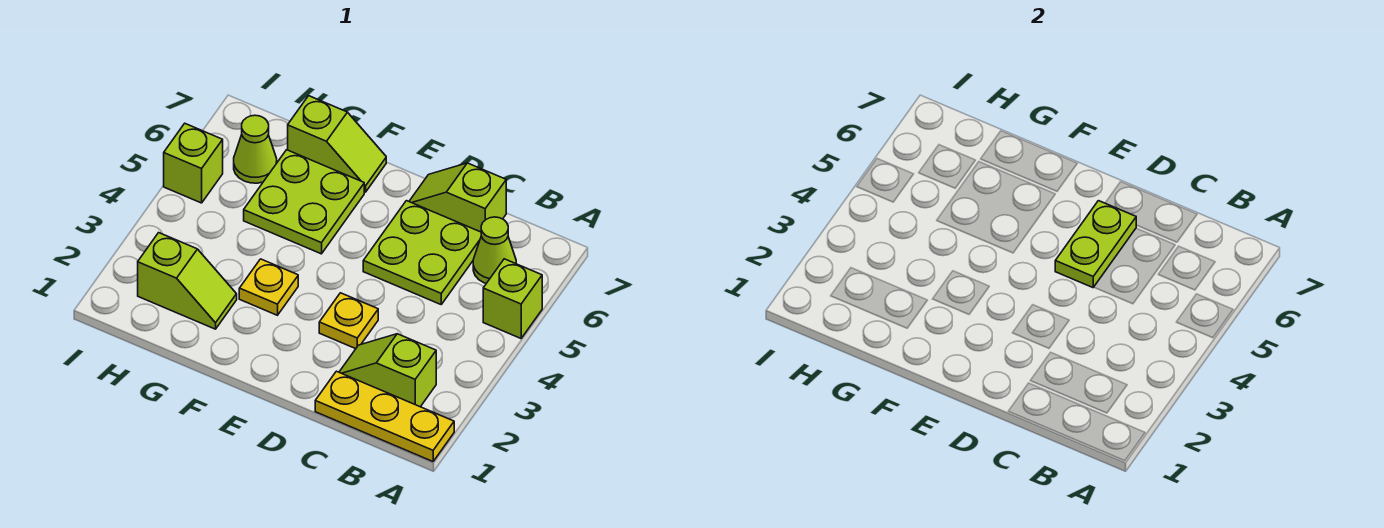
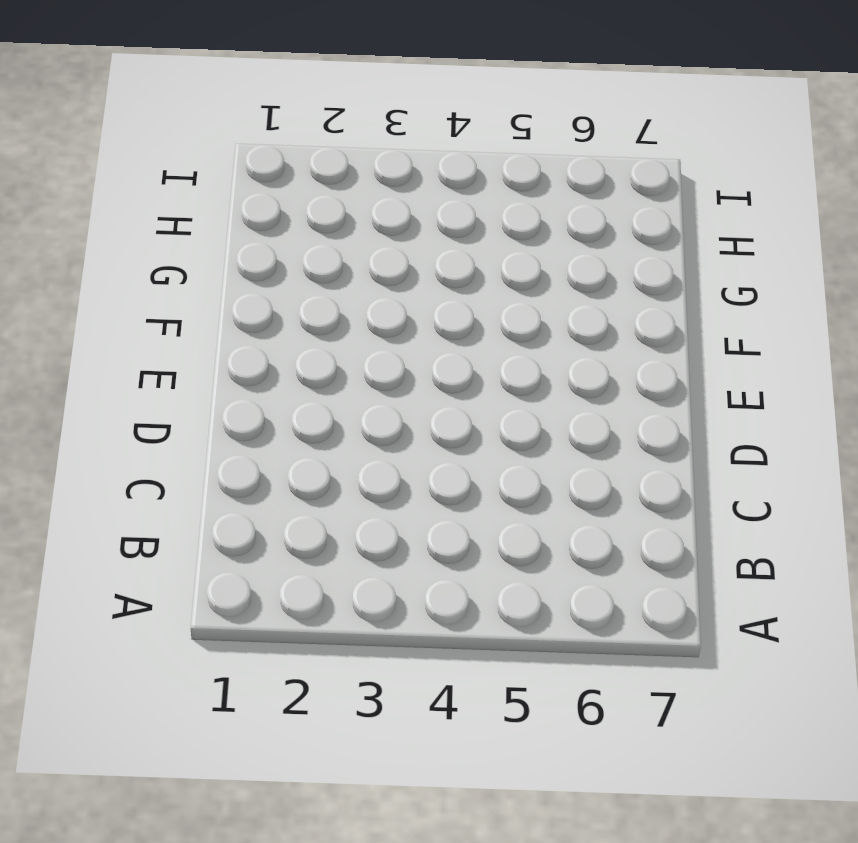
none -> yellow plate A1:C1 level 1
none -> lime brick A5 level 1
none -> lime slope B2:C2 level 1 top B

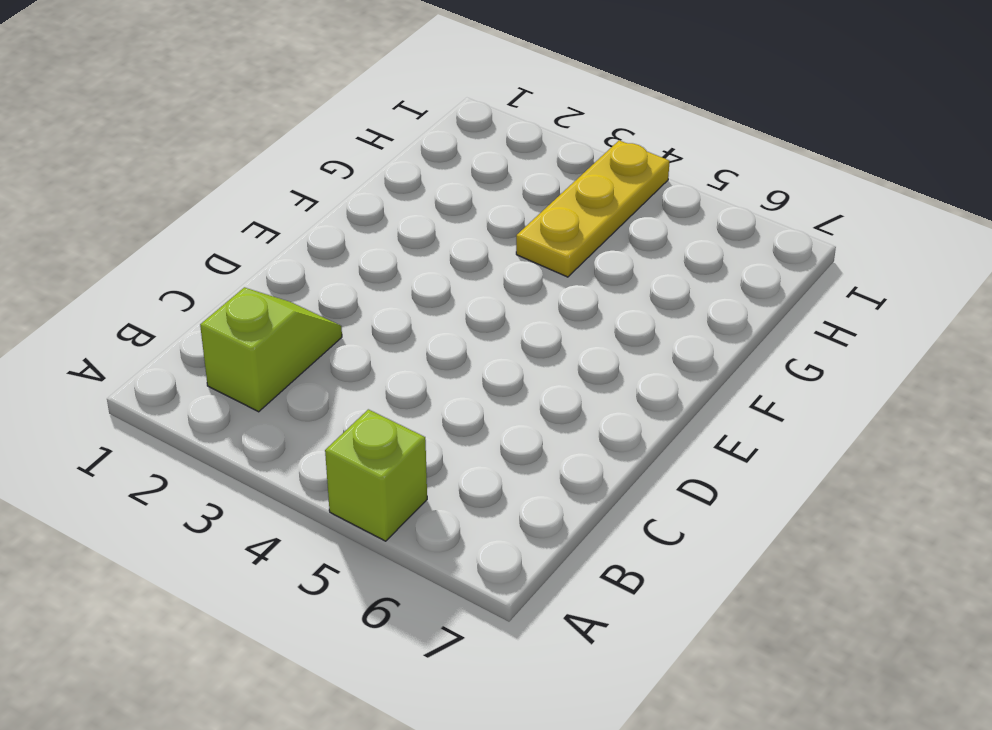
yellow plate G4:I4 level 1 -> yellow plate A1:C1 level 1
none -> lime cone B6 level 1
none -> lime plate C5:D6 level 1
none -> lime slope C7:D7 level 1 top C

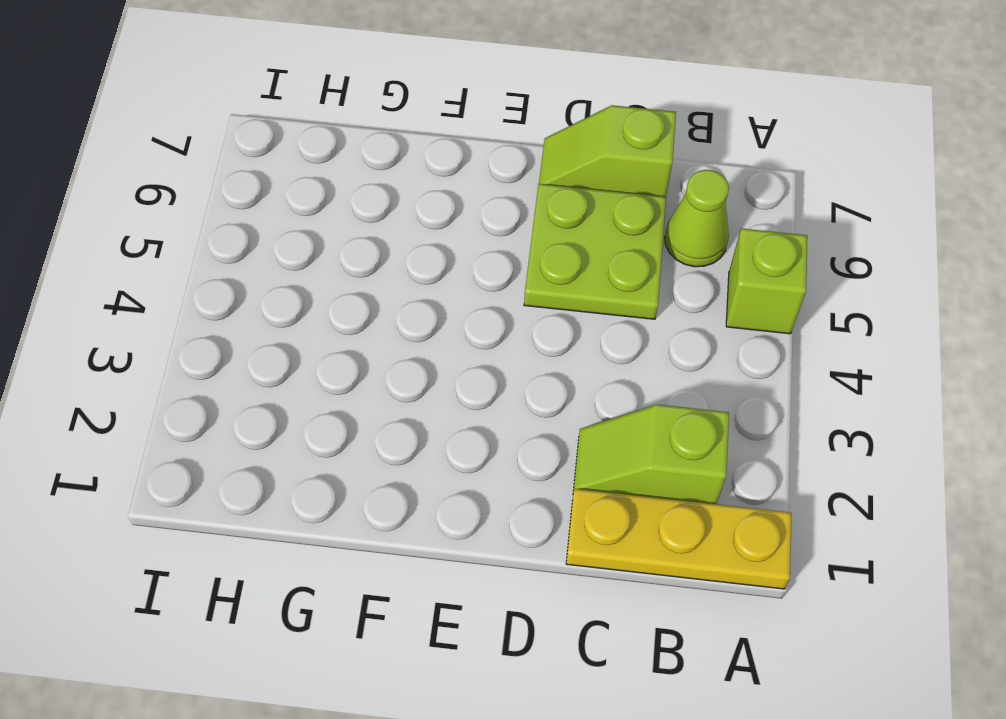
none -> yellow plate D3 level 1
none -> yellow plate F3 level 1
none -> lime plate F5:G6 level 1

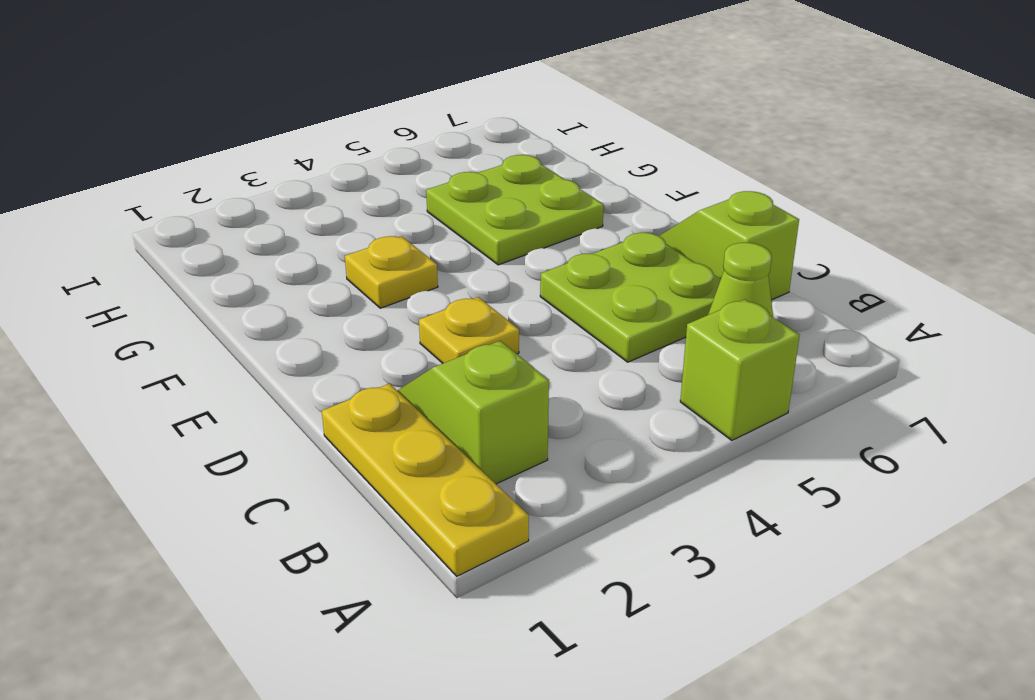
none -> lime slope F7:G7 level 1 top G
none -> lime slope G2:H2 level 1 top H
none -> lime cone H6 level 1

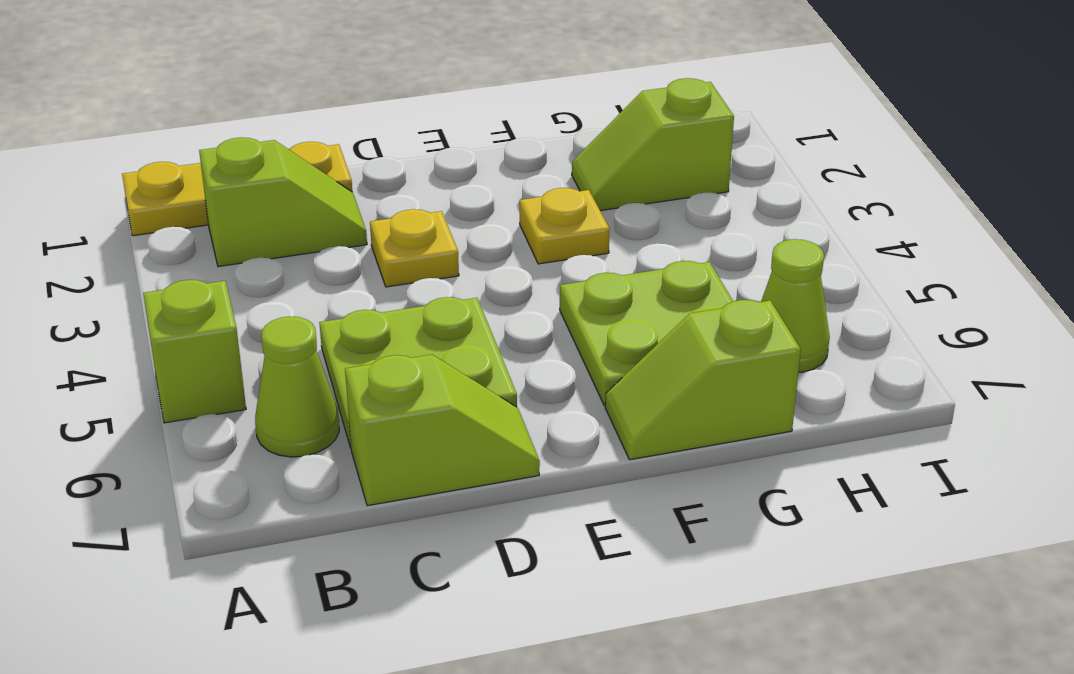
none -> lime brick I5 level 1
none -> lime plate D5:D6 level 2

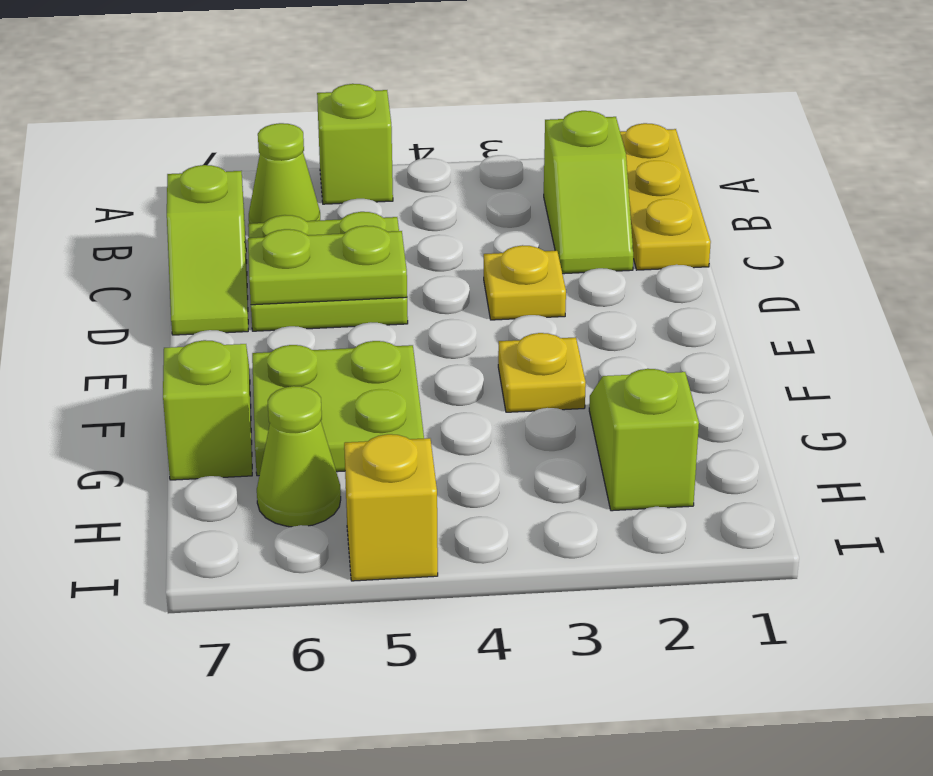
yellow brick I5 level 1 -> lime brick I5 level 1

